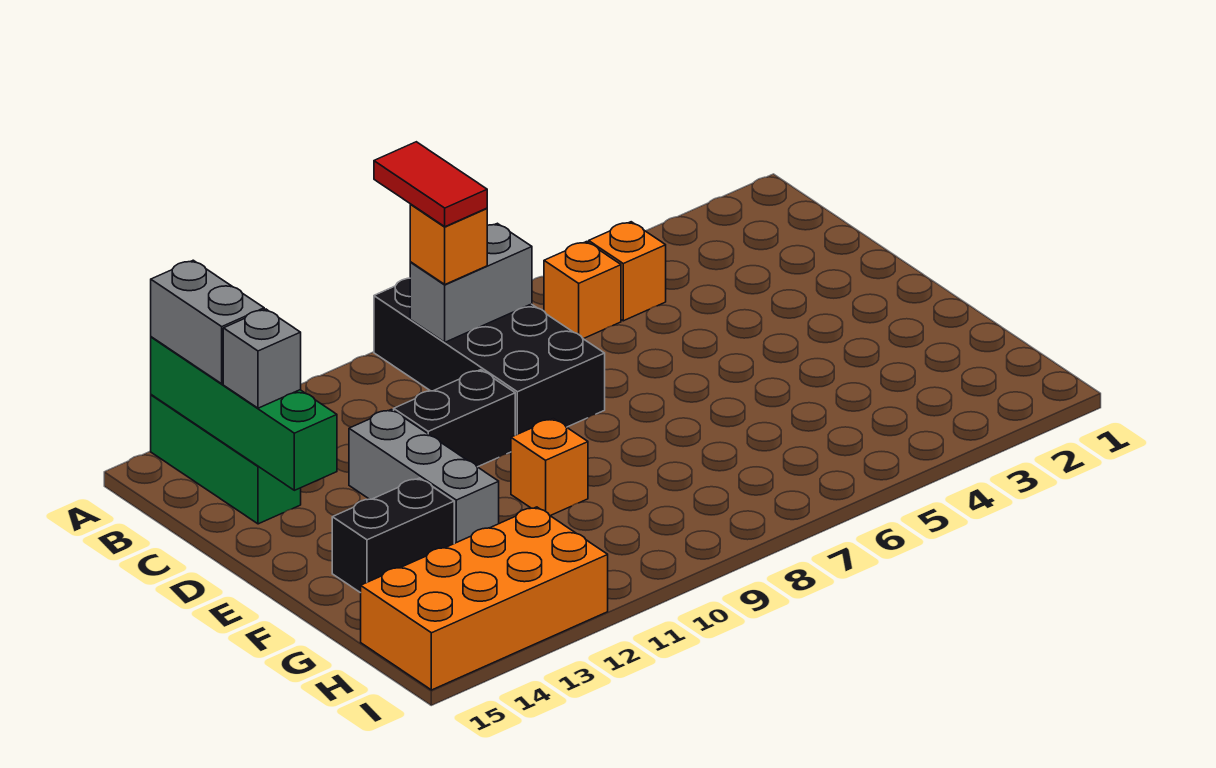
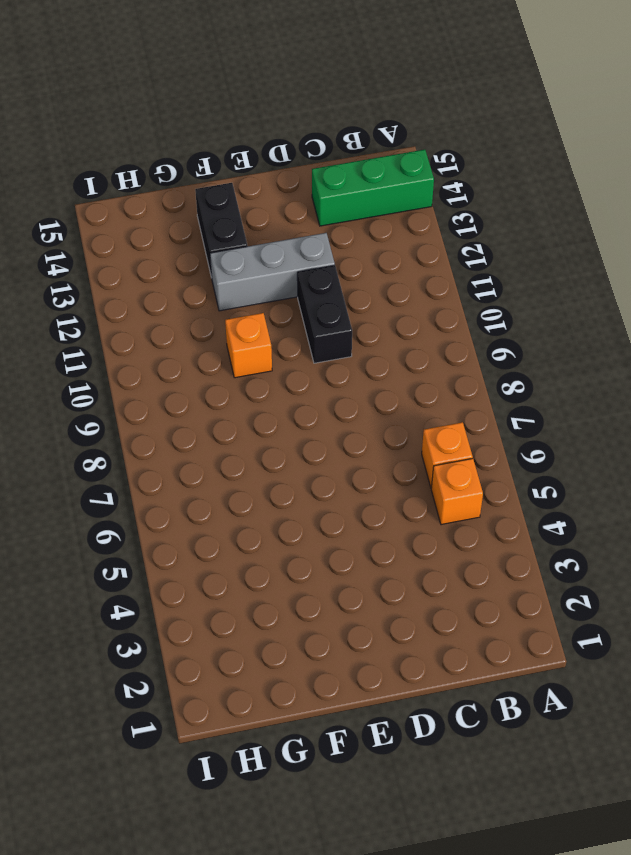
none -> black brick A8:D9 level 1
none -> orange brick H12:I15 level 1
none -> green brick A14:D14 level 2

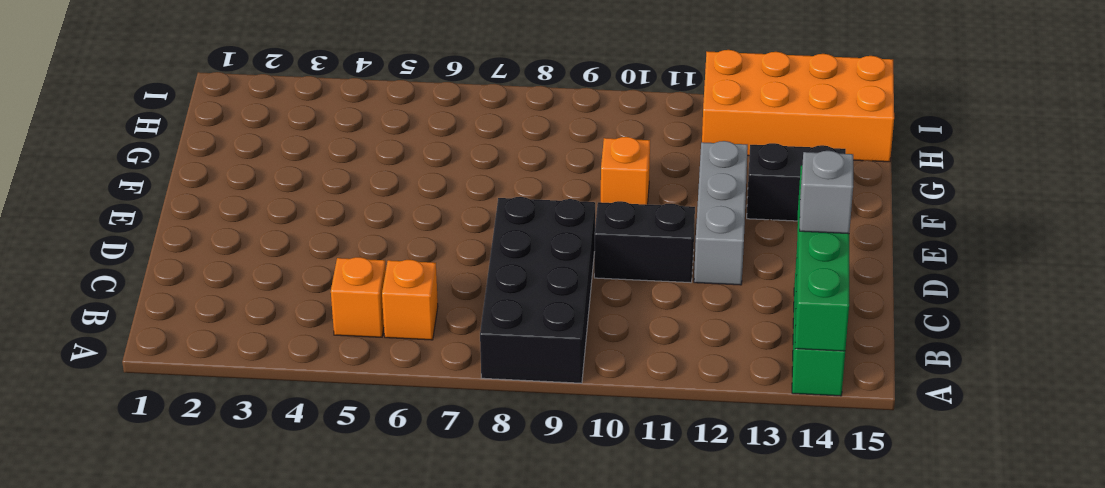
none -> grey brick B8:B9 level 2
none -> grey brick A14:B14 level 3
none -> orange brick B9 level 3

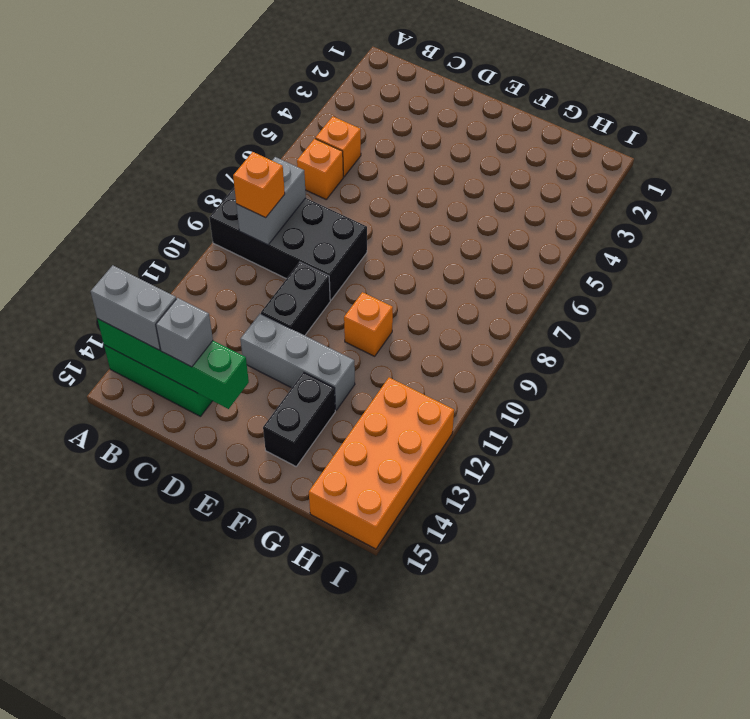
none -> red tile A9:B9 level 4

